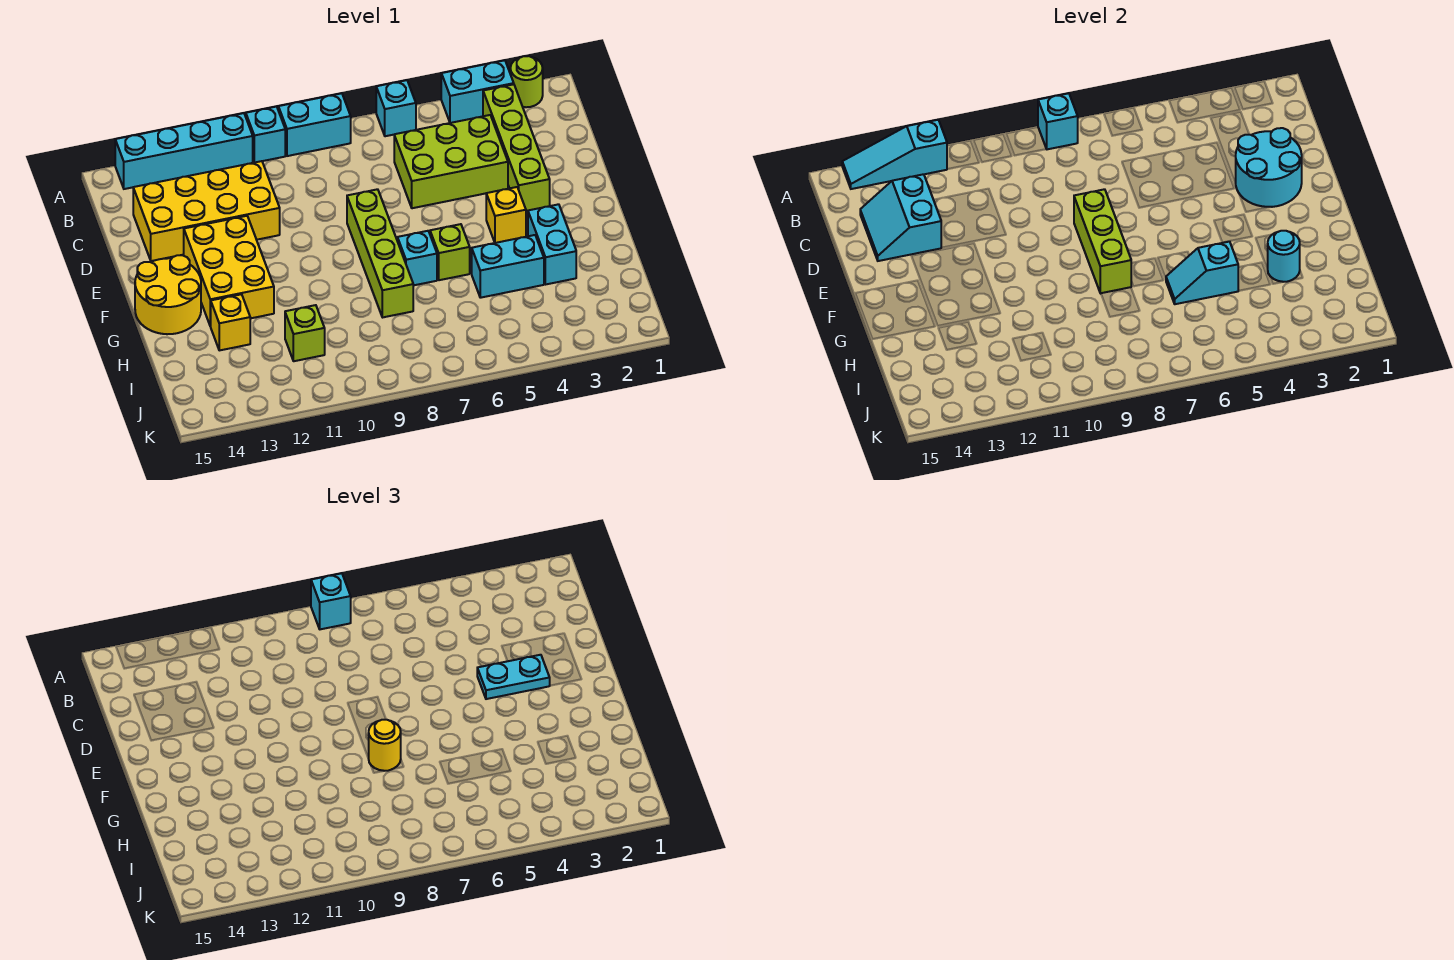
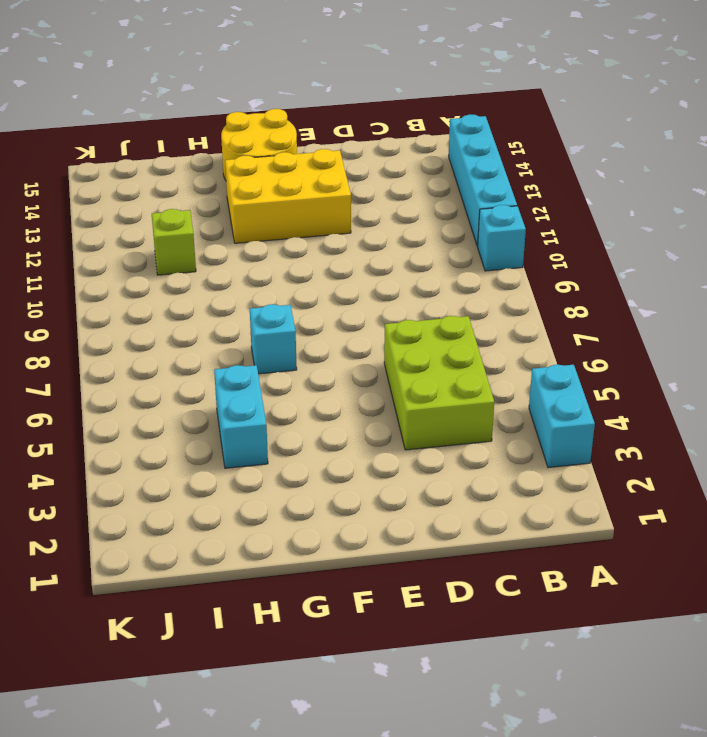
none -> lime round brick A2 level 1
none -> cyan brick A6 level 1
none -> cyan brick A8:A9 level 1

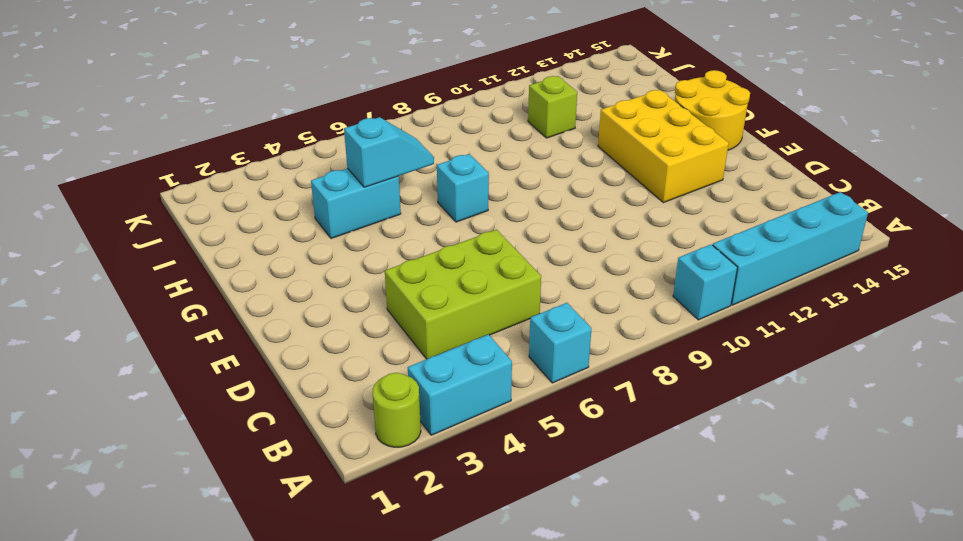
none -> cyan brick A8:A9 level 1
none -> lime brick B3:E3 level 1
none -> yellow brick C11:D14 level 1

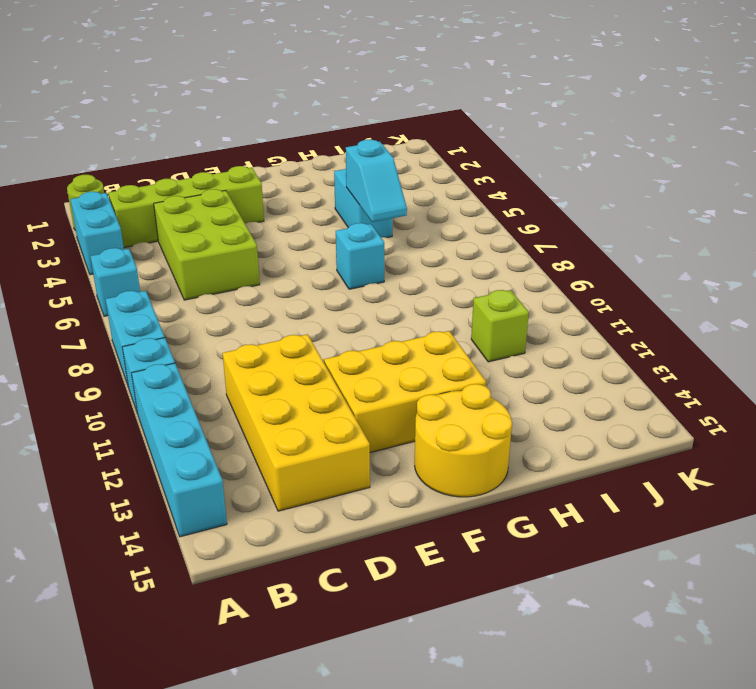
none -> lime brick E8:H8 level 1
none -> yellow brick F4 level 1
none -> cyan brick G3:H3 level 1

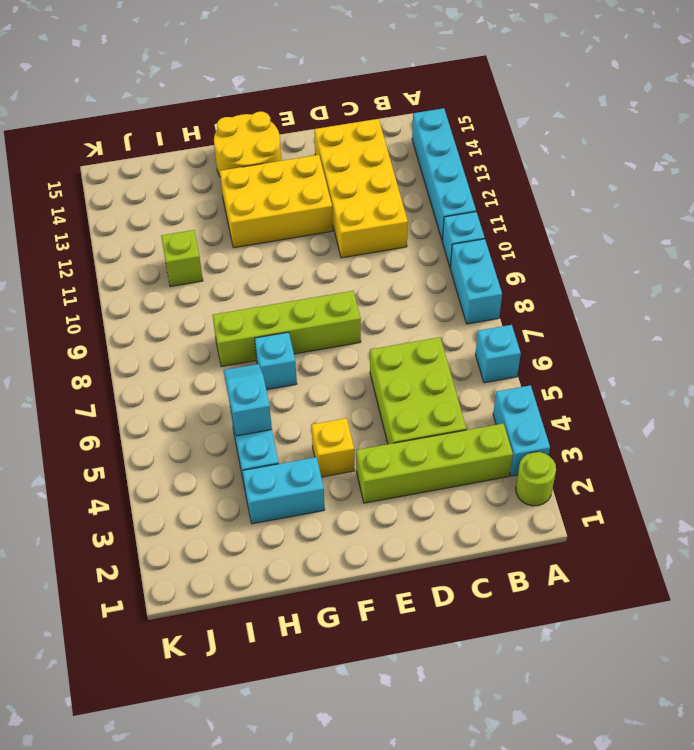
none -> lime brick G6 level 1
none -> yellow brick H13 level 1
none -> cyan brick A8 level 2

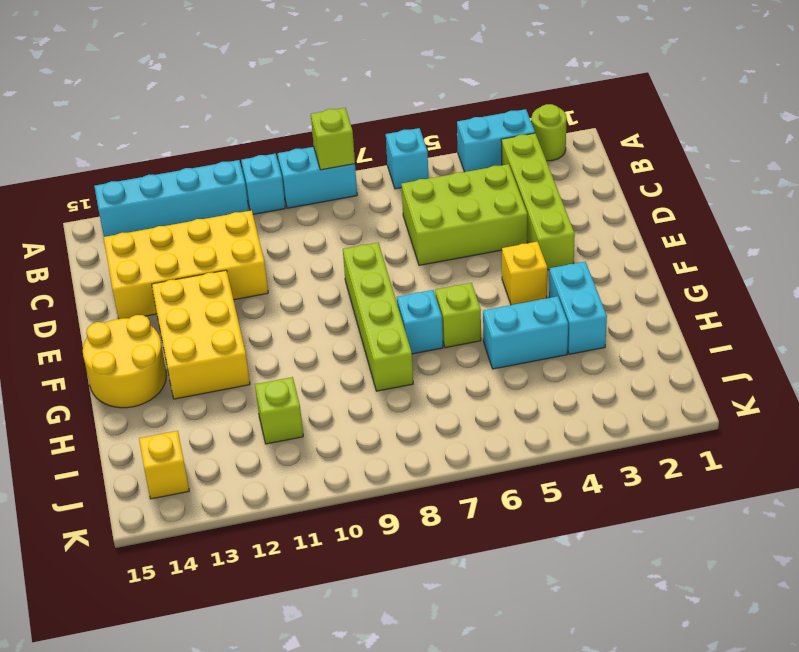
lime brick A8 level 2 -> cyan brick A8 level 2
yellow brick J14 level 1 -> yellow brick H13 level 1
none -> cyan slope A12:A14 level 2 top 12
none -> cyan slope C13:D14 level 2 top 13
none -> cyan round brick D2:E3 level 2

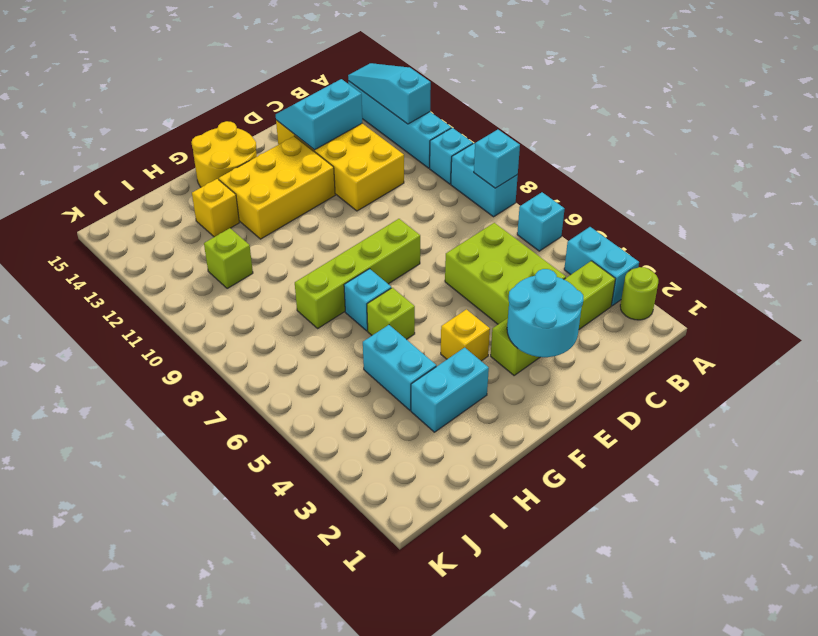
none -> lime brick E8:G8 level 2
none -> cyan round brick H3 level 2
none -> cyan slope H5:H6 level 2 top 5

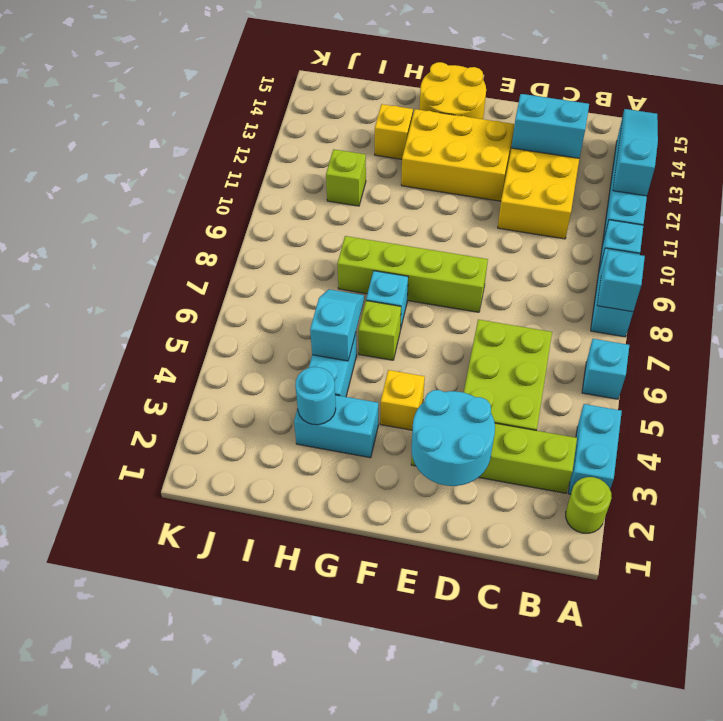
none -> lime brick E8:G8 level 2
none -> cyan brick A8 level 3
none -> cyan plate E3:E4 level 3

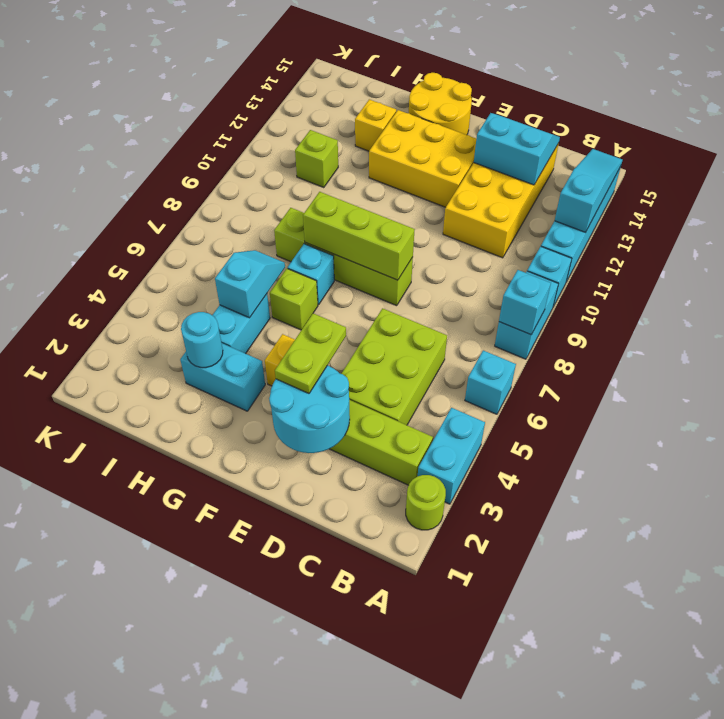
lime plate E3:E4 level 3 -> cyan plate E3:E4 level 3
none -> cyan brick A8 level 3
none -> yellow round brick G8 level 3

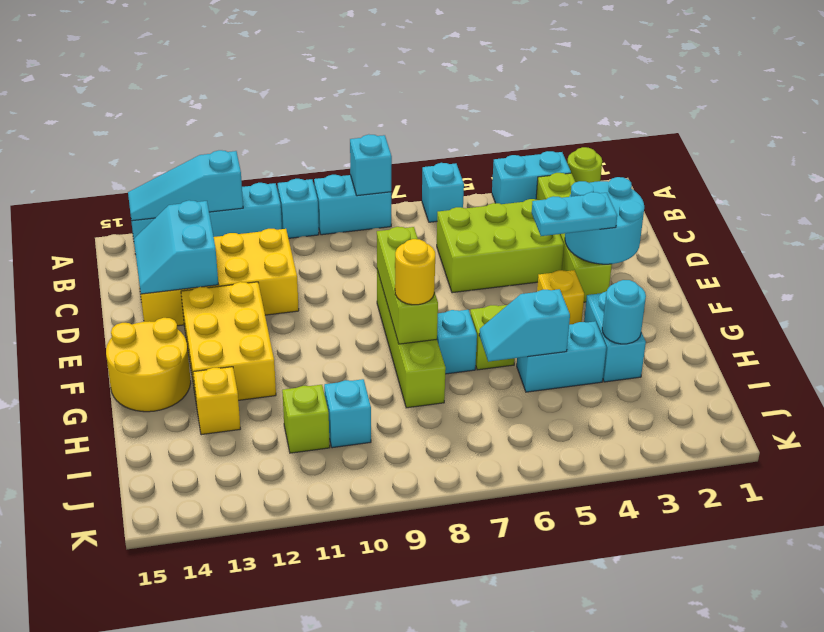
cyan brick I10 level 1 -> cyan brick A8 level 3

